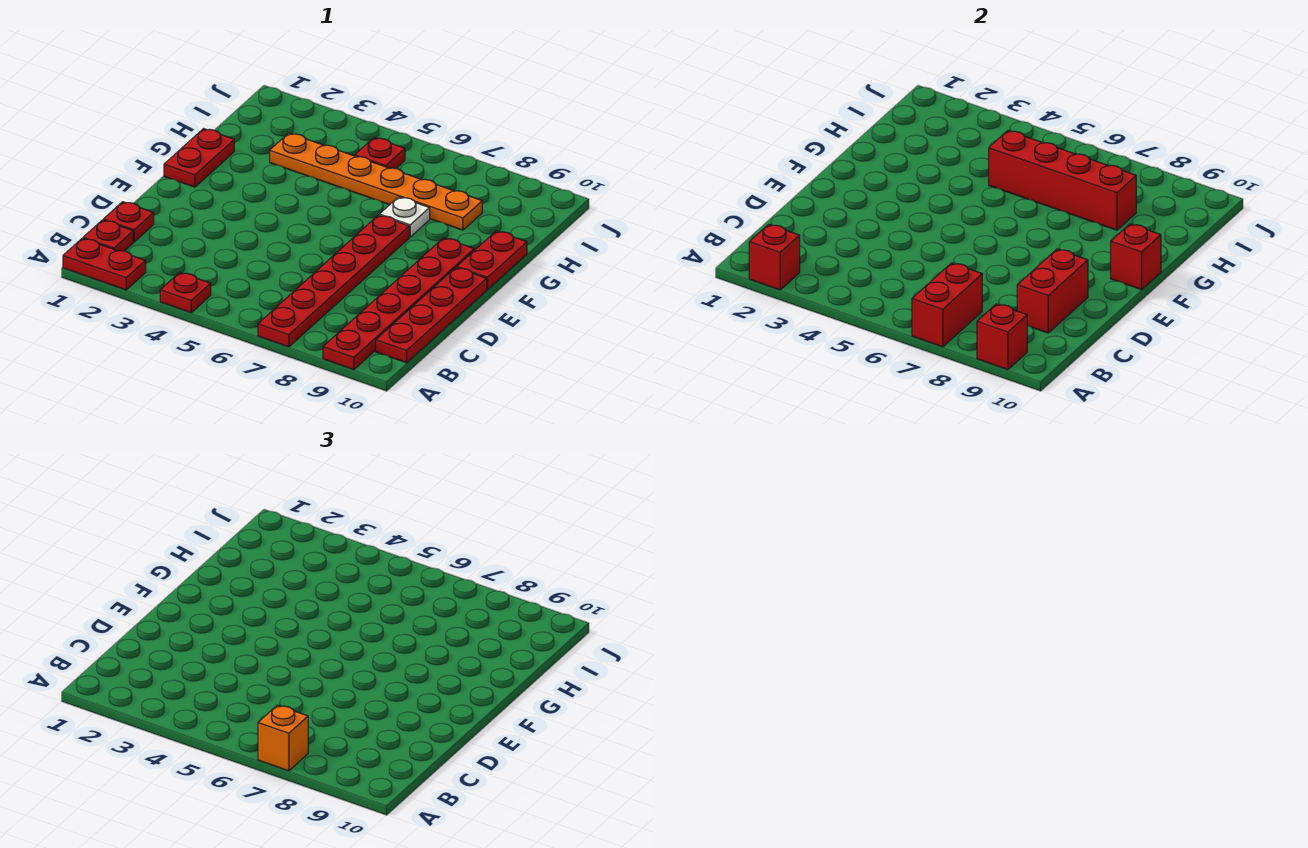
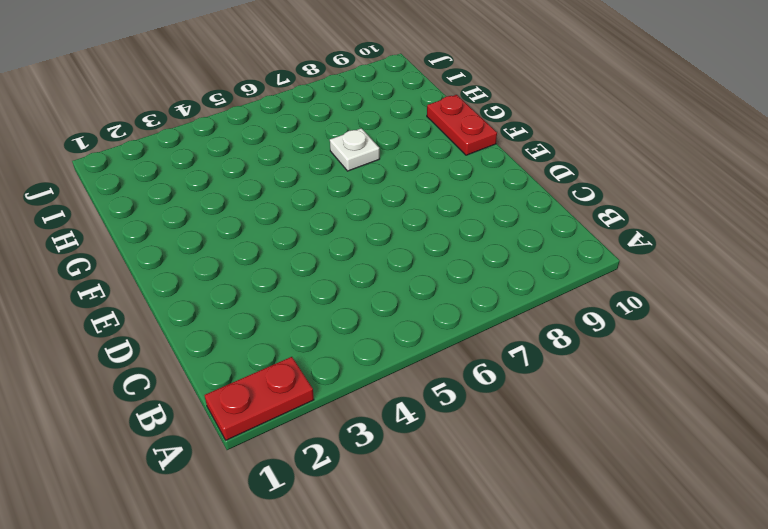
none -> red plate A4 level 1
none -> red plate A7:F7 level 1
none -> red plate A9:F9 level 1

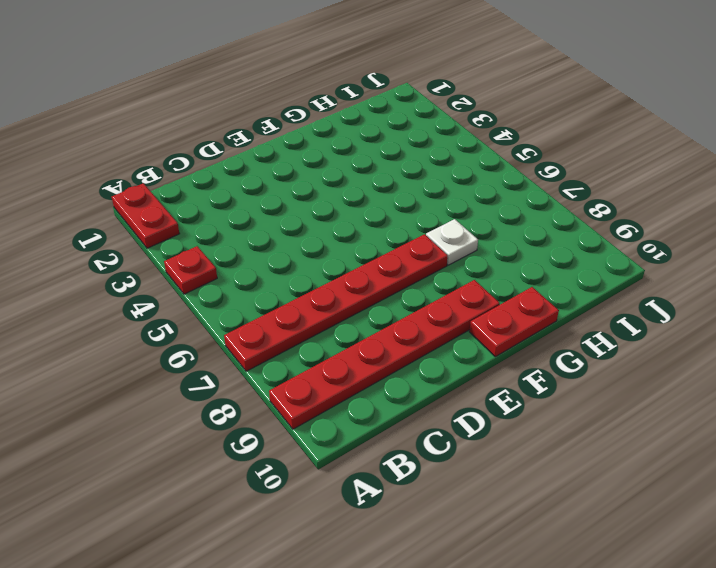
none -> red plate B1 level 1
none -> red plate B10:E10 level 1
none -> red plate C1 level 1

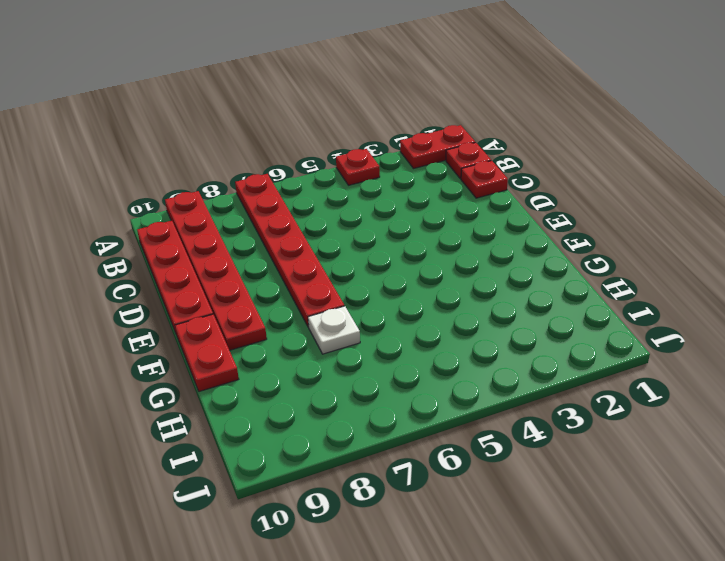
none -> red plate F1:G1 level 1
none -> orange plate H3:H8 level 1
none -> red plate I5 level 1

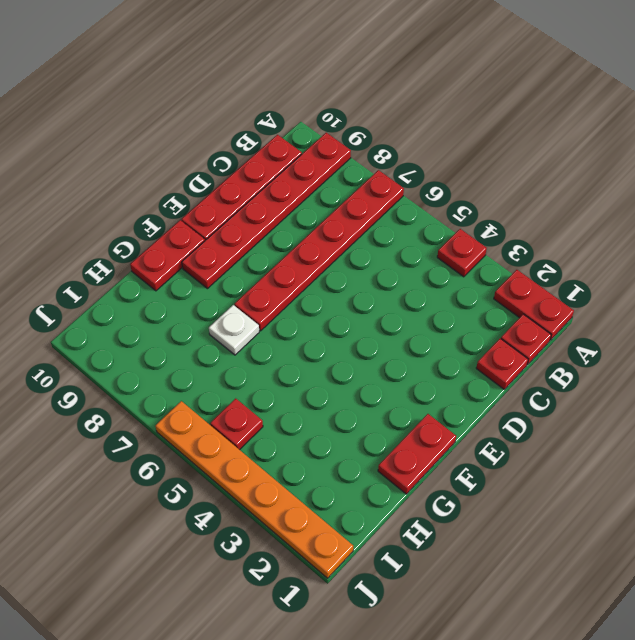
orange plate J1:J6 level 1 -> orange plate H3:H8 level 1
none -> red brick A2 level 2
none -> red brick A7:B7 level 2
none -> red brick A9 level 2

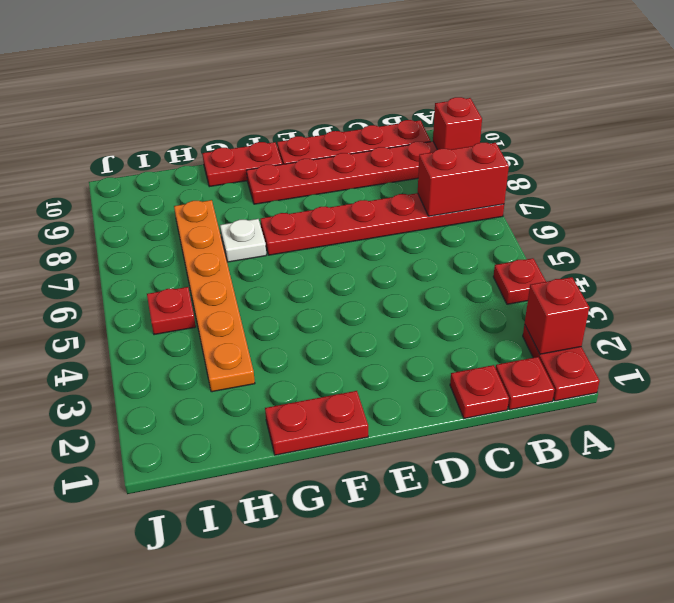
none -> red brick C9:D9 level 2
none -> red brick F10 level 2
none -> red brick H5:H8 level 2

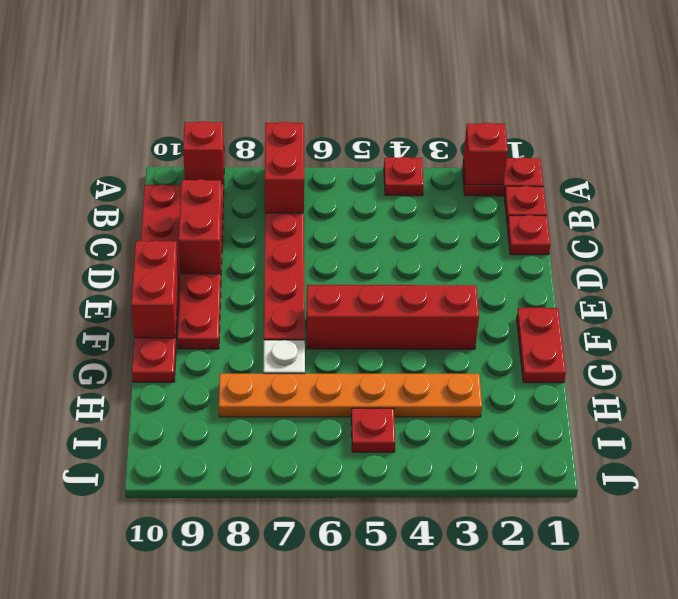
red brick E10:F10 level 2 -> red brick F10 level 2
red brick F3:F6 level 1 -> red brick H5:H8 level 2
none -> orange brick A7 level 3

